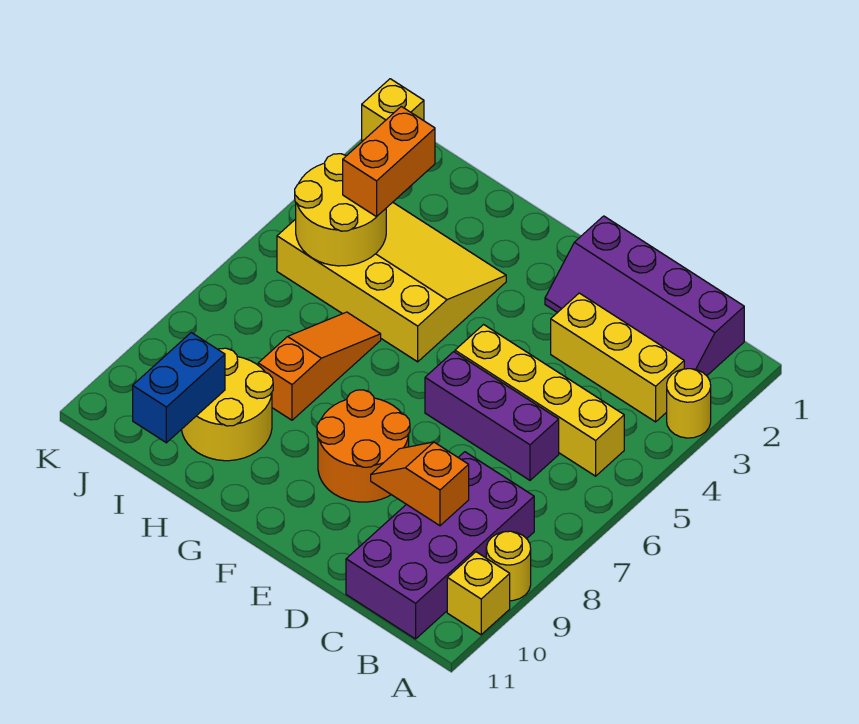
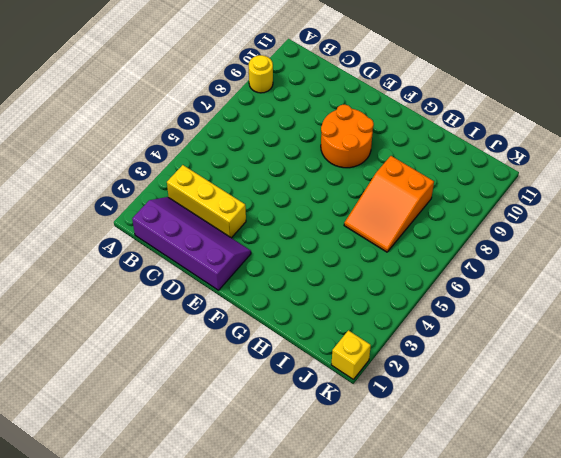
orange slope H6:I8 level 1 top 8 -> orange slope H6:H8 level 1 top 8
none -> yellow round brick A3 level 1
none -> yellow brick A10 level 1
none -> yellow brick B5:E5 level 1

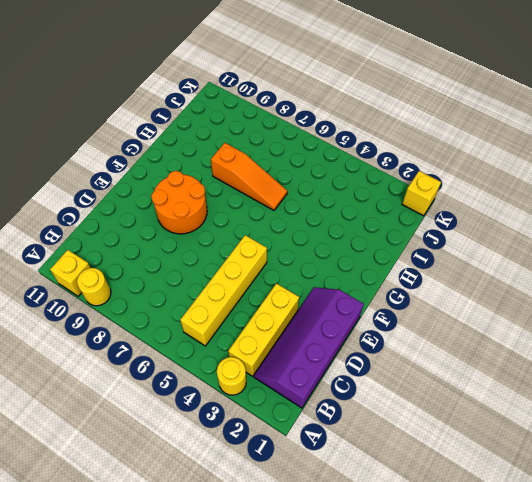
none -> purple brick B8:C11 level 1
none -> purple brick C6:E6 level 1
none -> yellow slope G3:J5 level 1 top 5

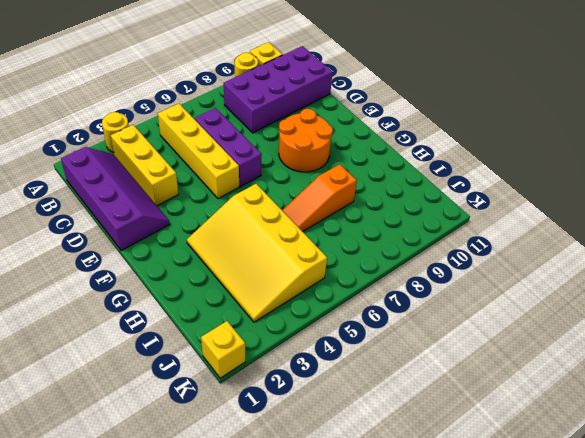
none -> yellow round brick H9:I10 level 1
none -> orange slope C9:D9 level 2 top C
none -> yellow round brick I4:J5 level 2

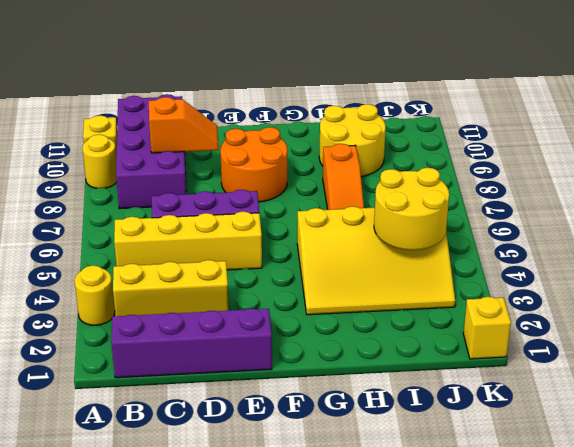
none -> blue brick I10:I11 level 2
none -> orange brick I3:I4 level 3

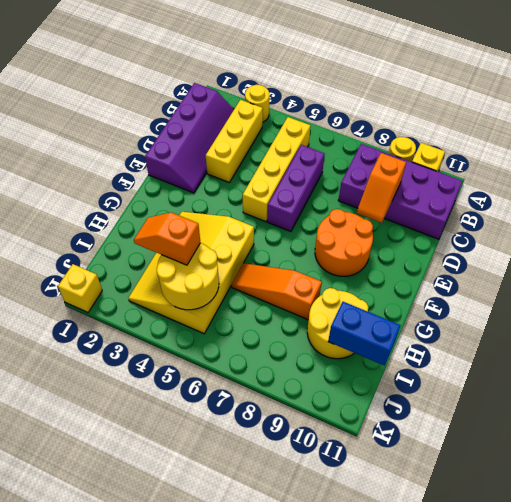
orange slope I3:I4 level 3 top 4 -> orange brick I3:I4 level 3

